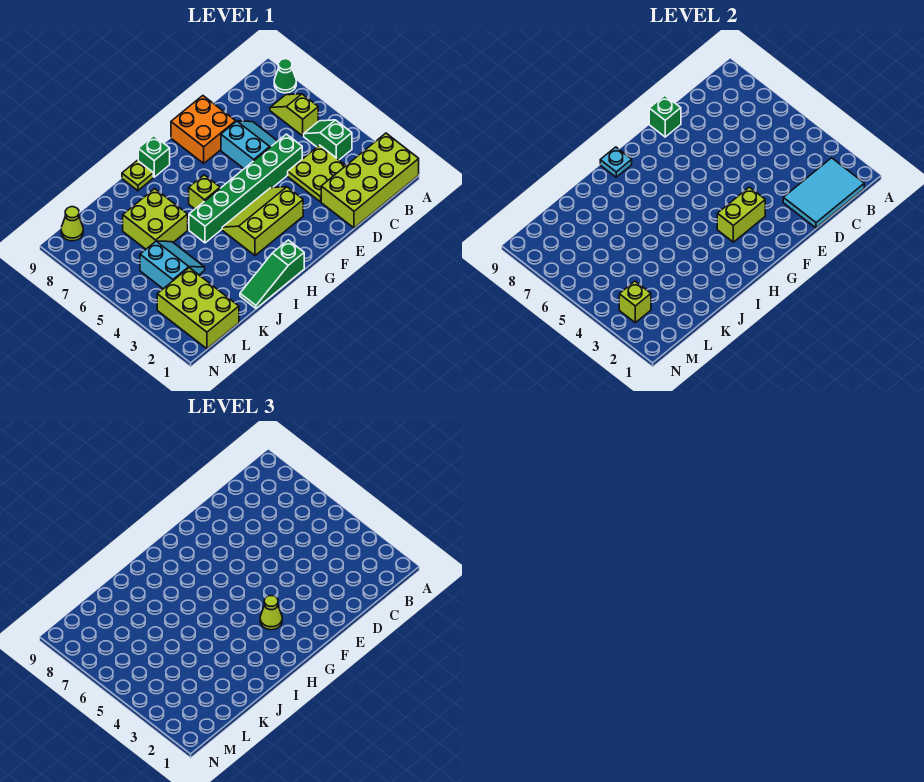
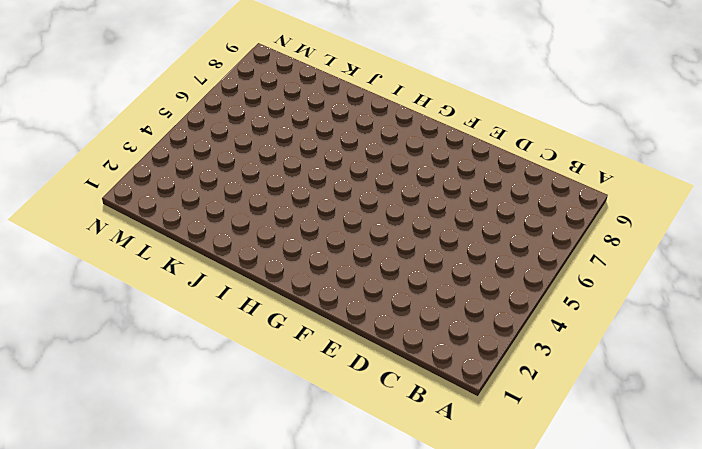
none -> lime brick A1:D2 level 1
none -> green cone A8 level 1
none -> green slope B4:B5 level 1 top 4

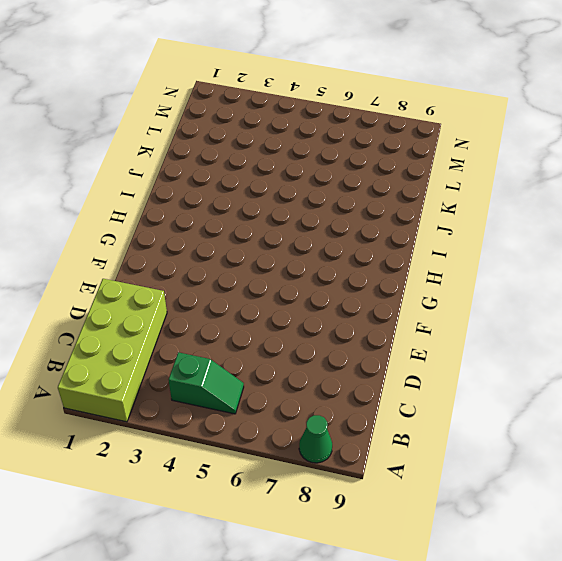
none -> lime slope B6:B7 level 1 top 6
none -> lime plate C3:D4 level 1
none -> green brick D5:I5 level 1

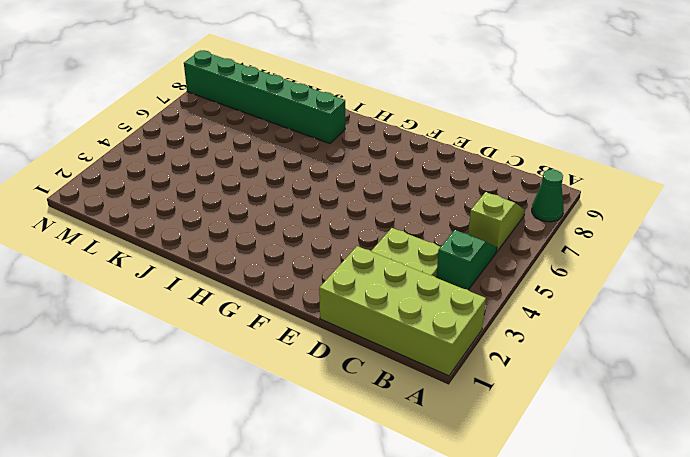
green brick I8:N8 level 1 -> green brick D5:I5 level 1
none -> cyan slope D6:E7 level 1 top E
none -> orange brick E8:F9 level 1
none -> lime slope F3:H4 level 1 top 3

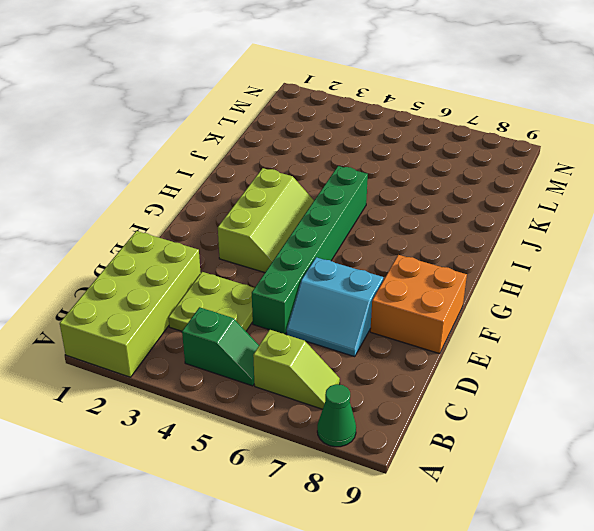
none -> green slope H1:J1 level 1 top H
none -> lime brick H6 level 1
none -> green brick H9 level 1

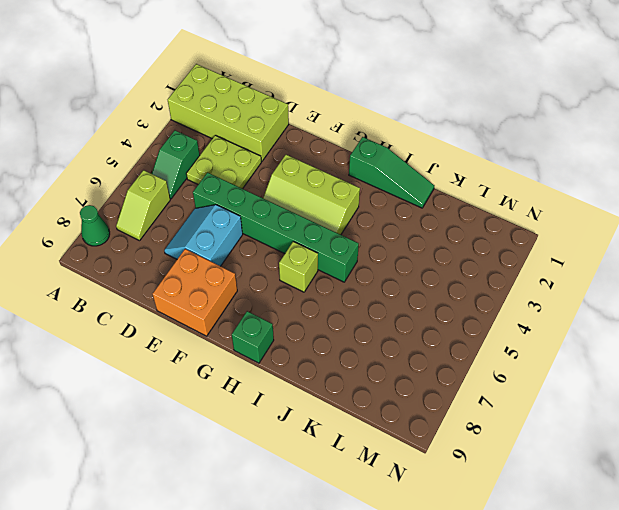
none -> lime plate I9 level 1
none -> lime brick J6:K7 level 1
none -> cyan slope K4:L5 level 1 top L

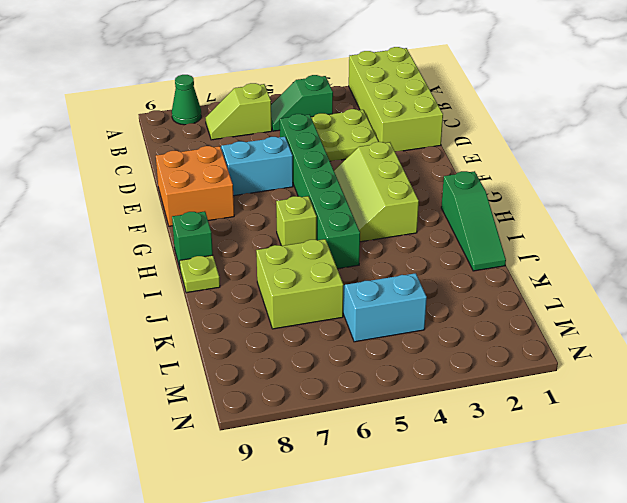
none -> lime brick L1:M3 level 1
none -> lime cone M9 level 1
none -> cyan tile B1:D2 level 2

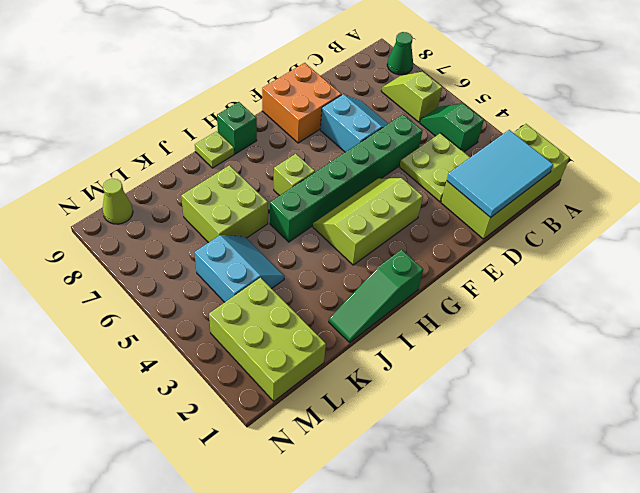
none -> green brick E9 level 2
none -> lime brick F3:G3 level 2
none -> cyan plate H9 level 2

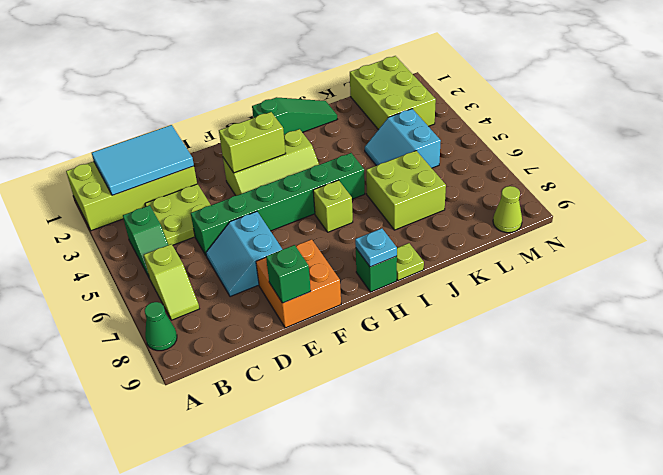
none -> lime brick M3 level 2
none -> lime cone G3 level 3

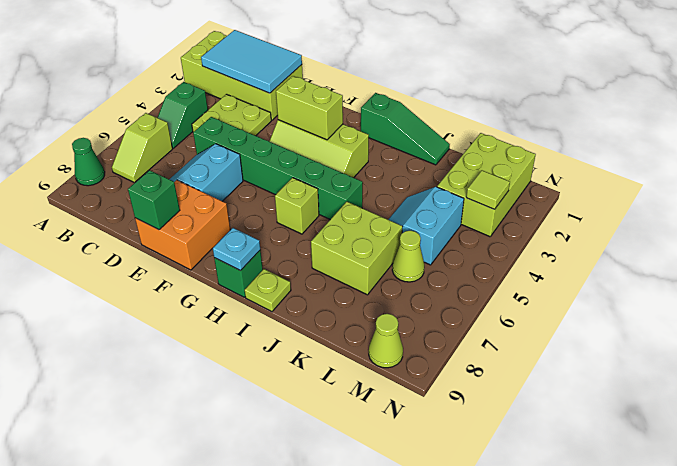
lime cone L6 level 1 -> lime cone G3 level 3
lime tile M3 level 2 -> lime brick M3 level 2

